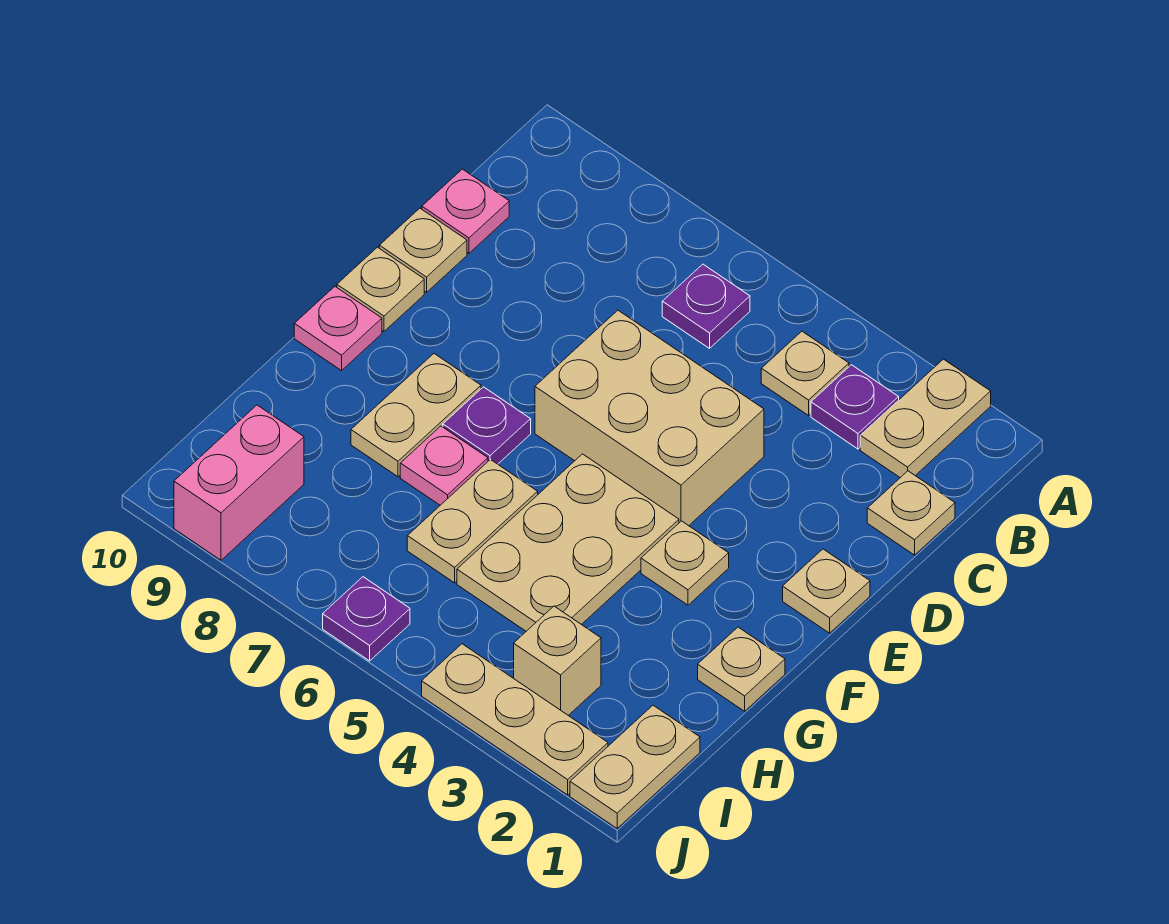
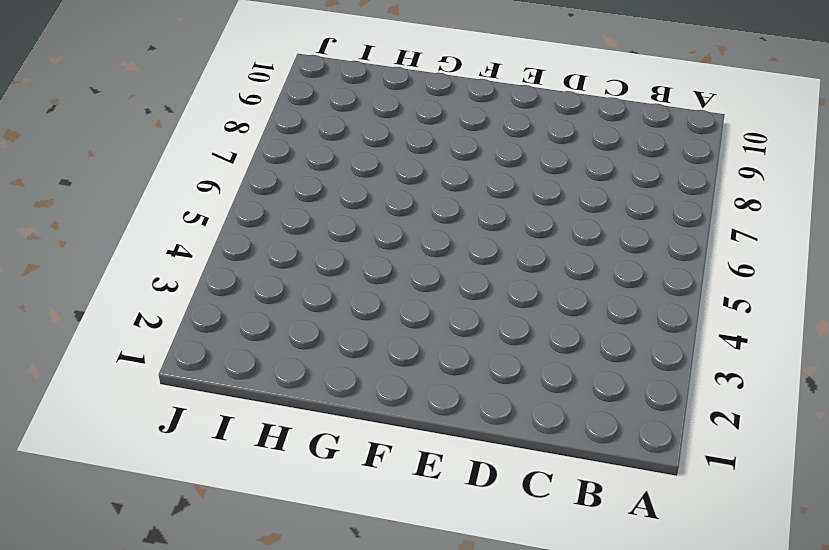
none -> tan plate A2:B2 level 1
none -> purple plate B3 level 1
none -> tan plate B4 level 1

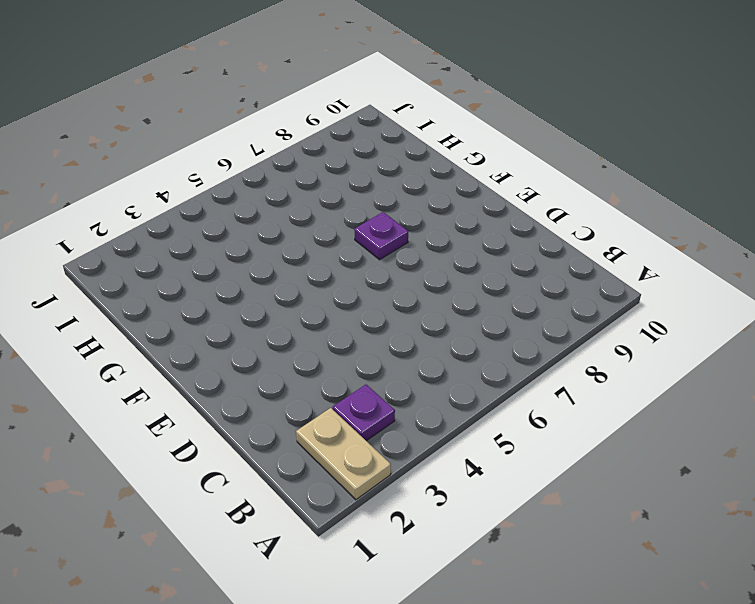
none -> tan plate B4 level 1
none -> purple plate B6 level 1
none -> tan plate C1 level 1

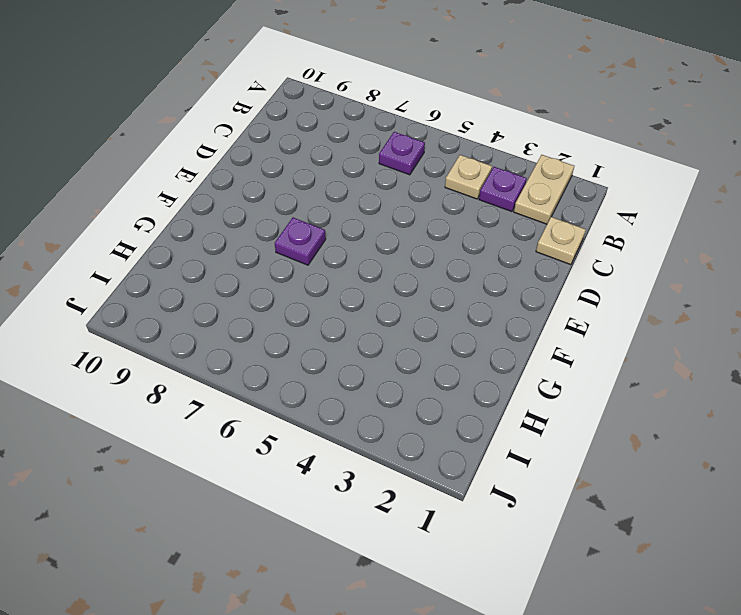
none -> pink plate C10 level 1
none -> tan brick D4:E6 level 1
none -> tan plate D10 level 1

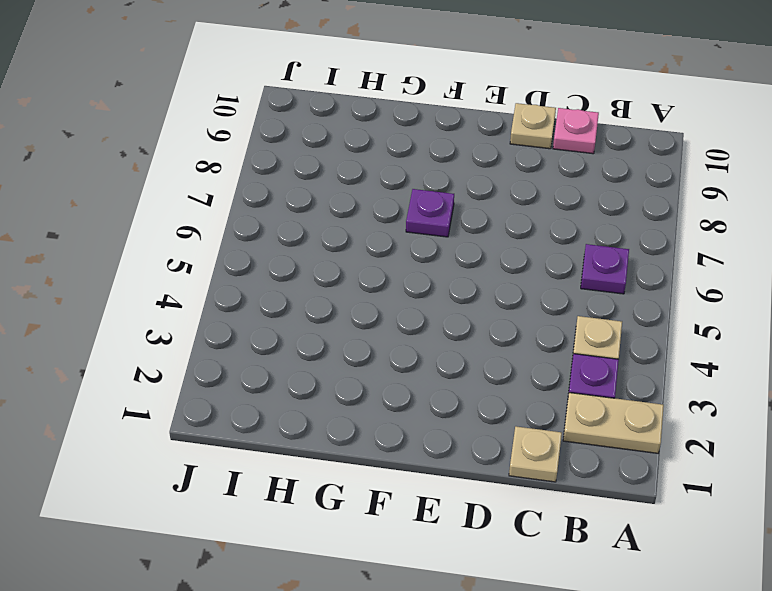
none -> tan brick D4:E6 level 1
none -> tan plate E1 level 1
none -> tan plate E10 level 1

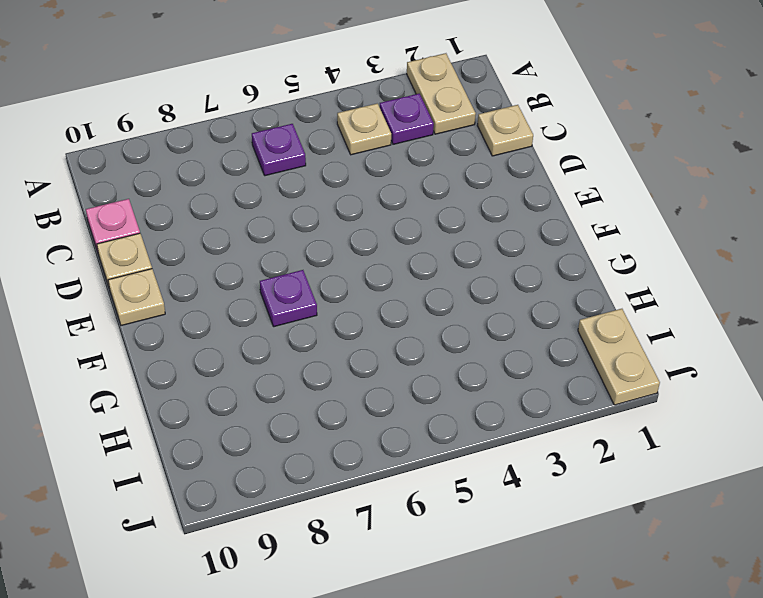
none -> tan brick D4:E6 level 1
none -> tan plate E1 level 1
none -> tan plate F3 level 1

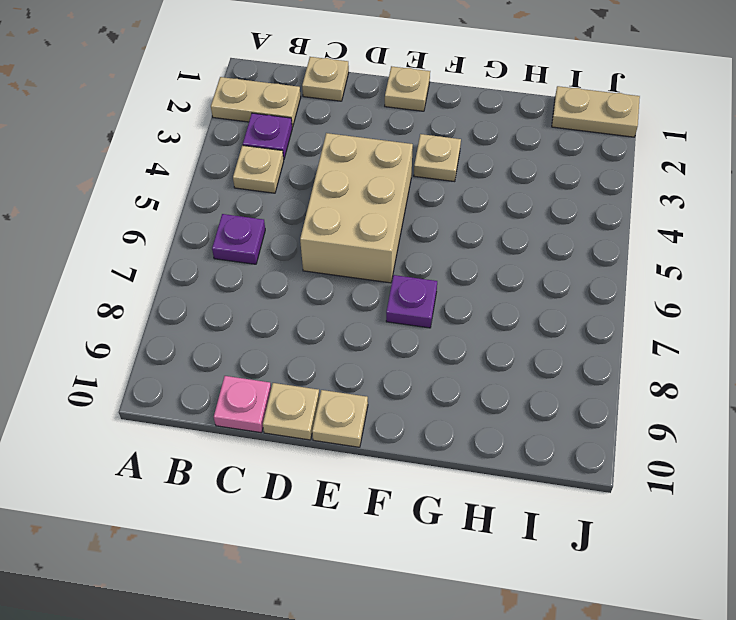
none -> tan plate F4:H5 level 1
none -> tan plate F8:G8 level 1
none -> pink plate F10 level 1

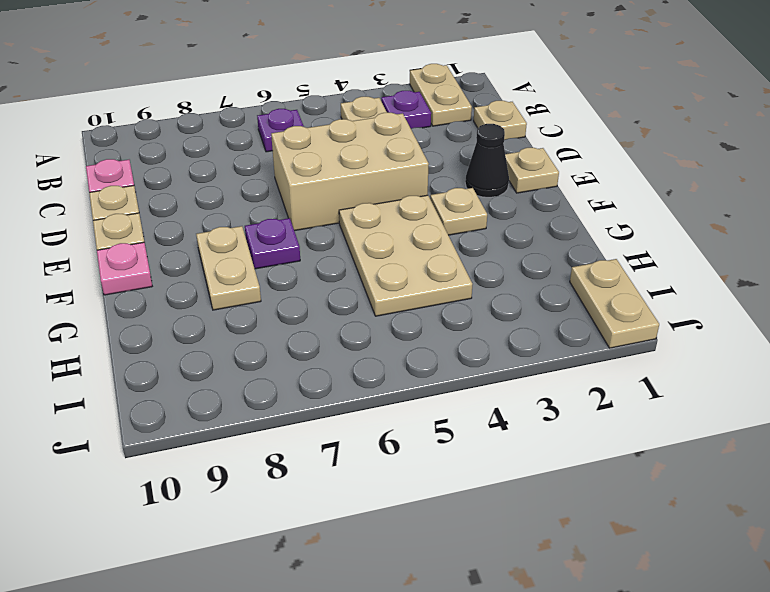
black cone E2 level 1 -> none
none -> tan plate G1 level 1
none -> tan plate G6:H6 level 1
none -> pink plate G7 level 1

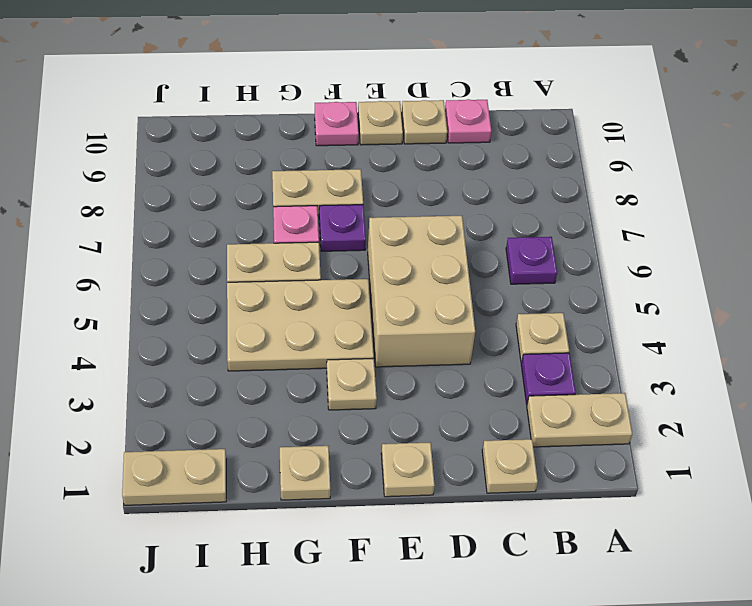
none -> tan brick I3 level 1
none -> pink brick I9:J9 level 1
none -> tan plate J2:J4 level 1

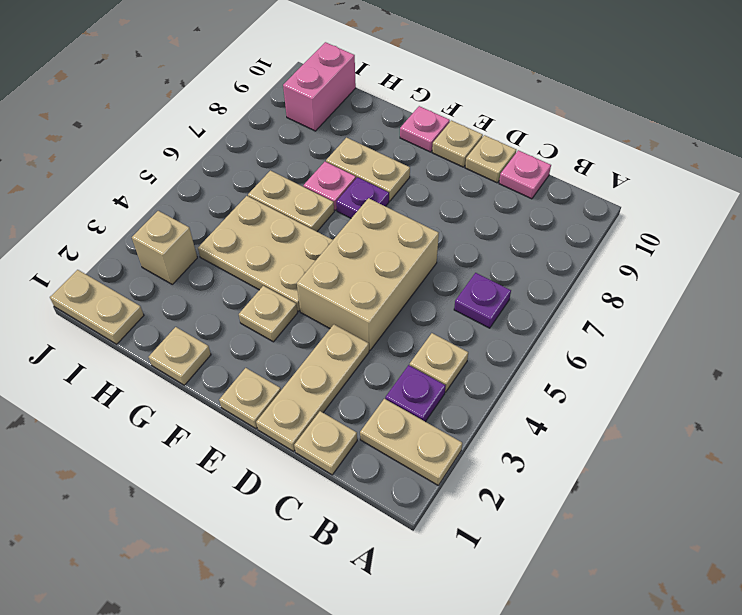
tan plate D1:D3 level 1 -> tan plate J2:J4 level 1
pink brick I9:I10 level 1 -> pink brick I9:J9 level 1
none -> purple plate J6 level 1

